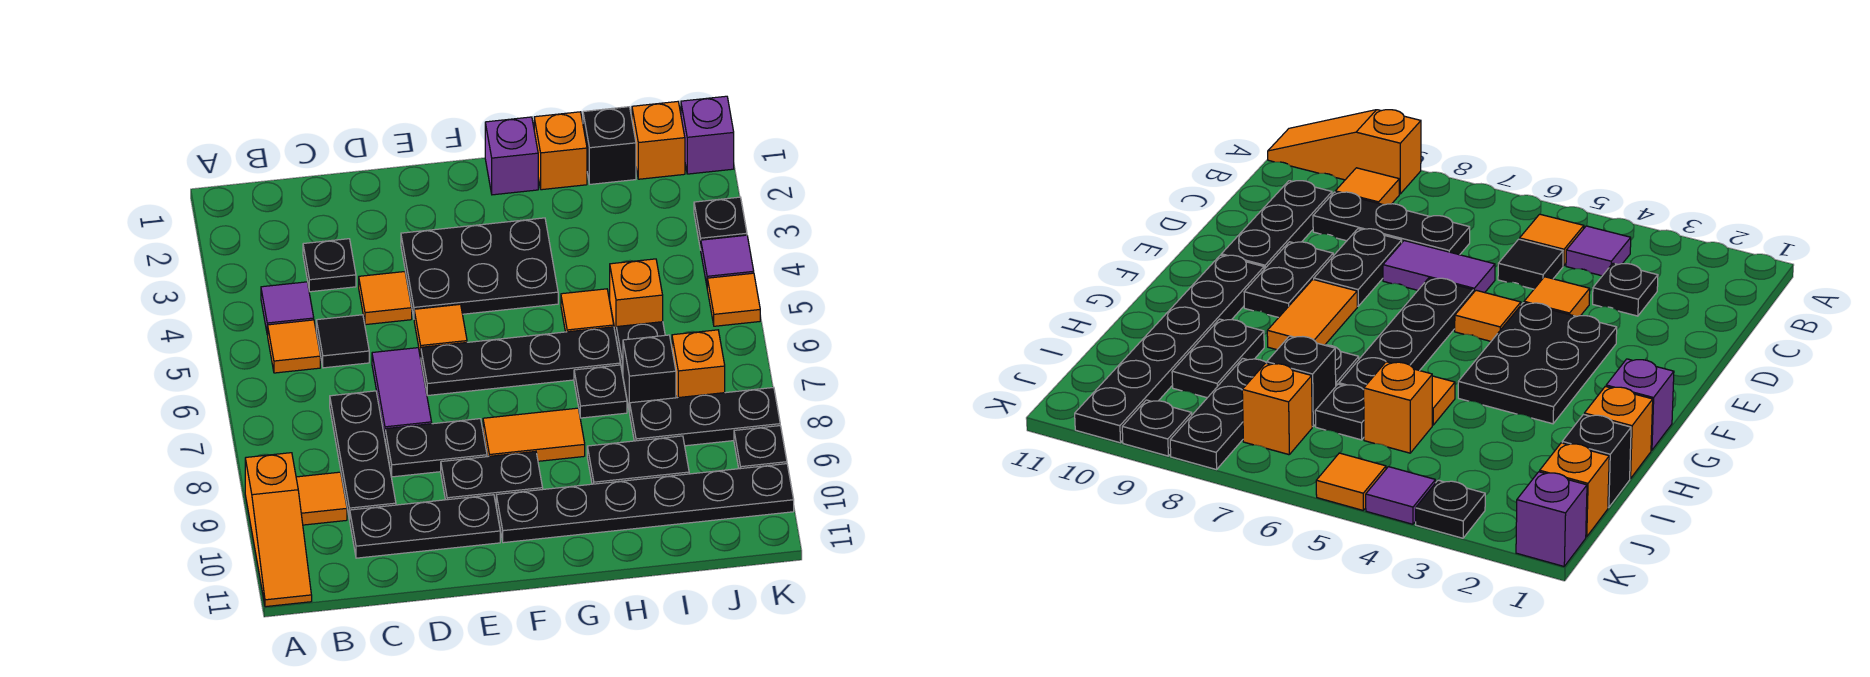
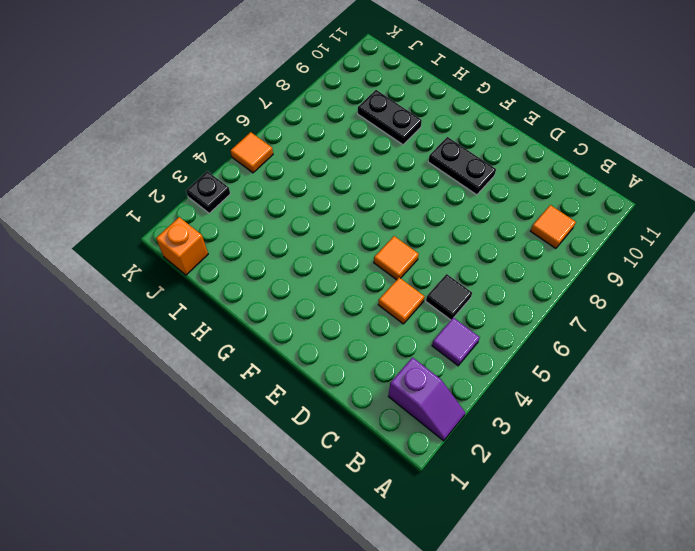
purple slope A2:B2 level 1 top B -> none
none -> orange slope A9:A11 level 1 top 9
none -> orange tile B5 level 1
none -> black plate C3 level 1
none -> black plate C7:C9 level 1

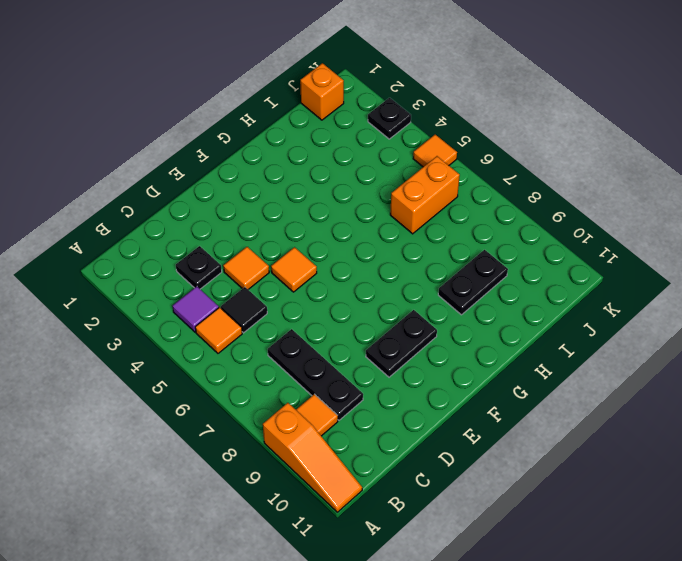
orange brick I6:J6 level 1 -> black plate I6 level 1
none -> black plate C10:E10 level 1
none -> purple tile D6:D7 level 1
none -> black plate D8:E8 level 1
none -> black plate E3:G4 level 1

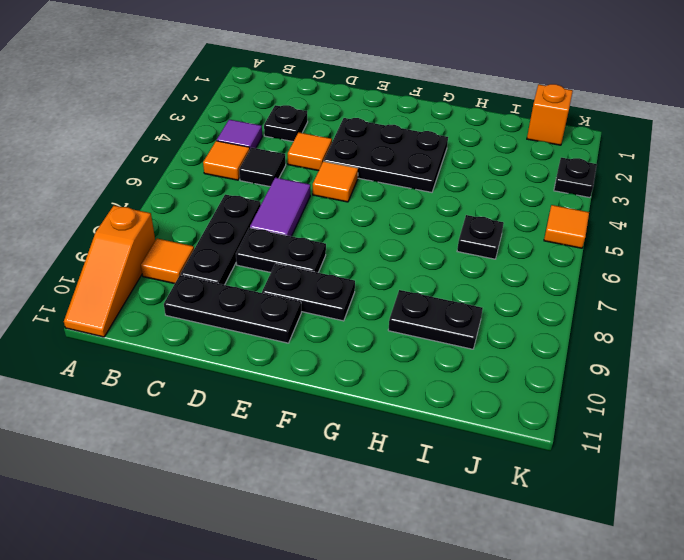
none -> black plate E6:H6 level 1
none -> orange tile F8:G8 level 1
none -> black plate F10:K10 level 1
none -> purple brick G1 level 1

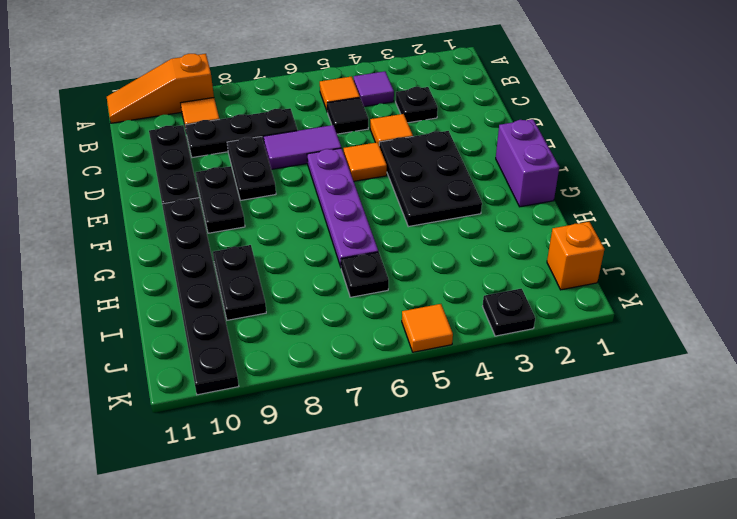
purple plate E6:H6 level 1 -> black plate E6:H6 level 1
purple brick F1:G1 level 1 -> purple brick G1 level 1
none -> orange tile F8:G8 level 1
none -> orange brick H1 level 1
none -> orange tile H5 level 1
none -> black plate H7 level 1

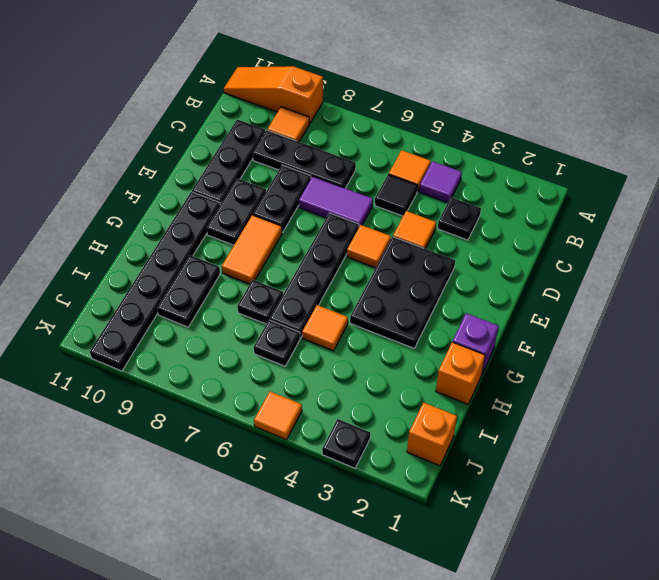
none -> black brick I1 level 1
none -> orange brick I5 level 1
none -> black brick I7 level 1
none -> black plate I8:K8 level 1

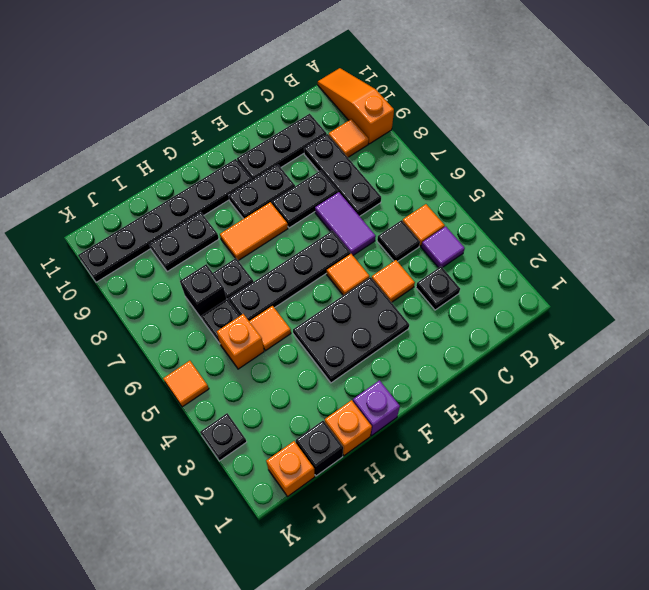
none -> black plate I8:K8 level 1
none -> orange brick J7 level 1
none -> purple brick K1 level 1
none -> purple tile K4 level 1

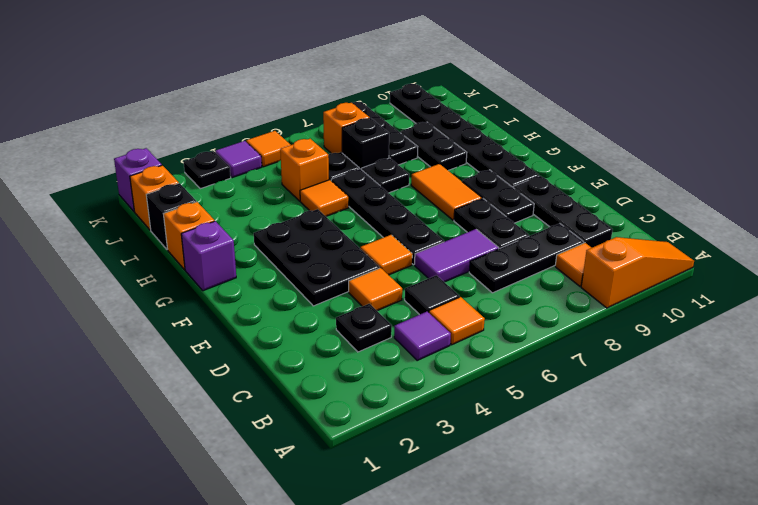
none -> black plate K9 level 1

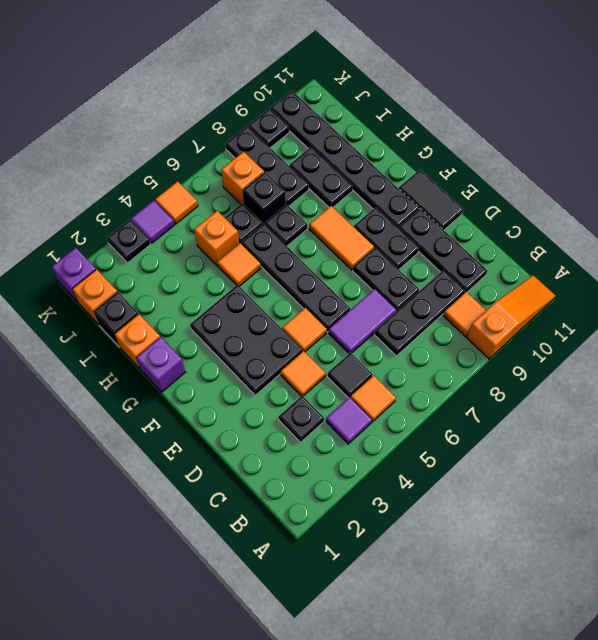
black tile E11:F11 level 1 -> none

